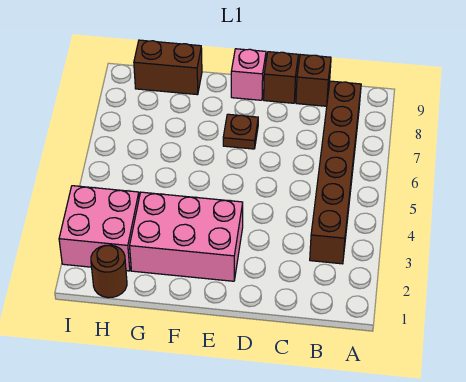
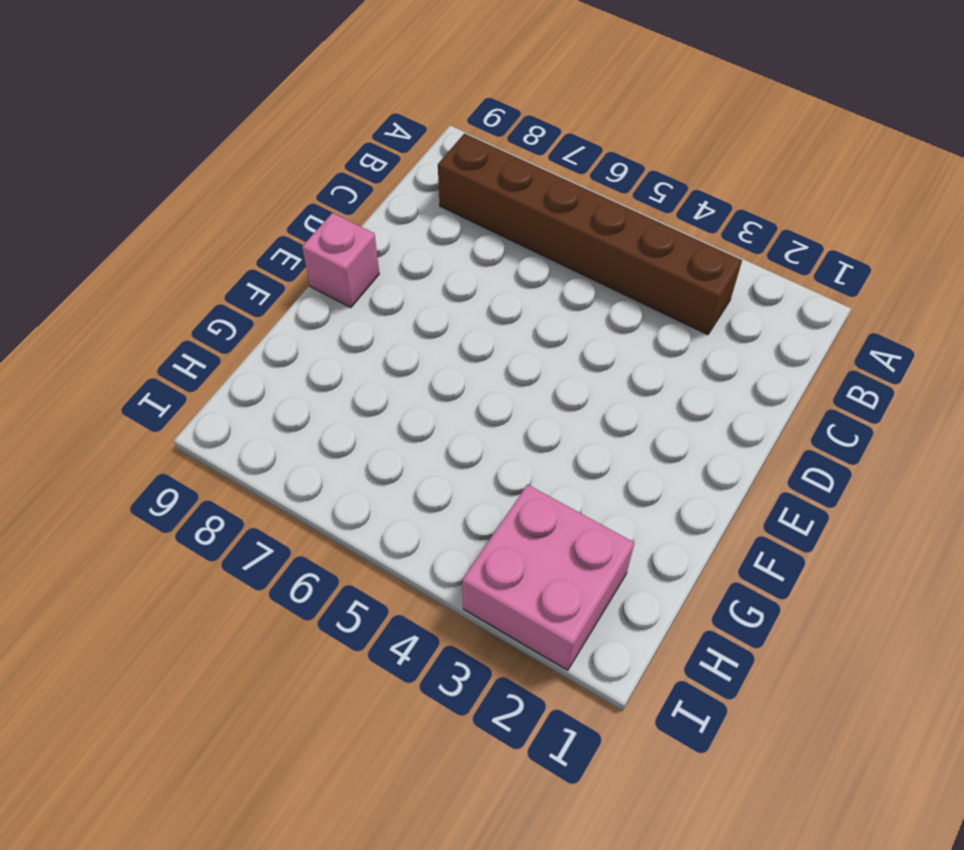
none -> brown brick C9 level 1
none -> brown brick D9 level 1

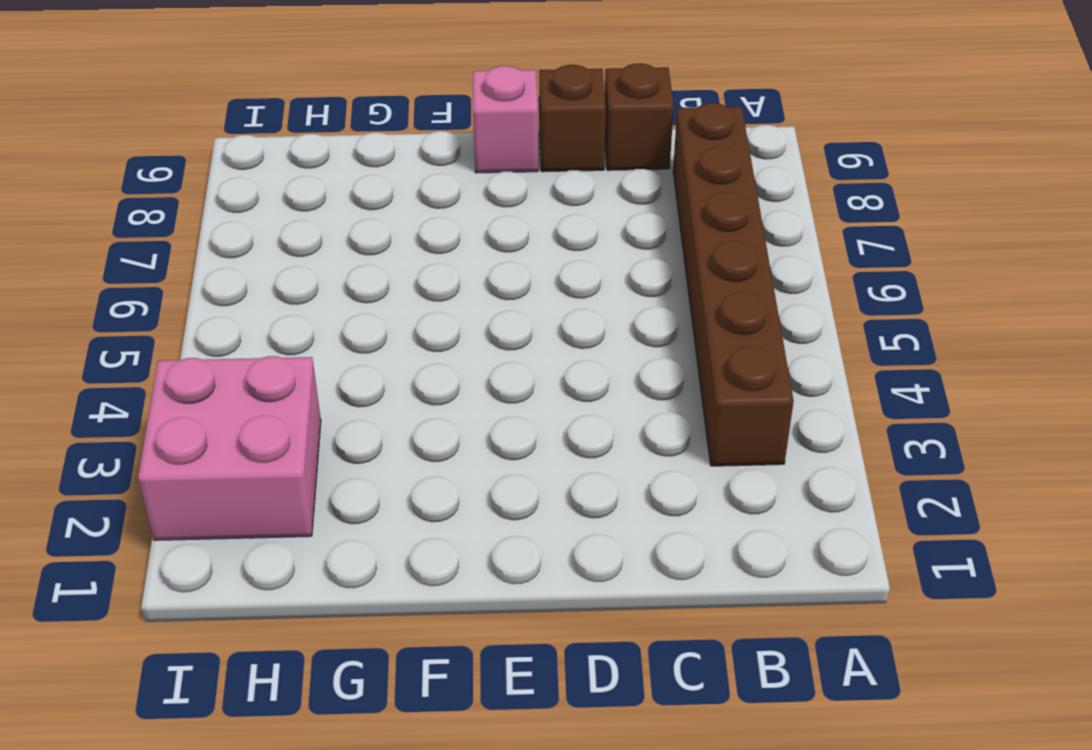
none -> pink brick E2:G3 level 1
none -> brown plate E7 level 1

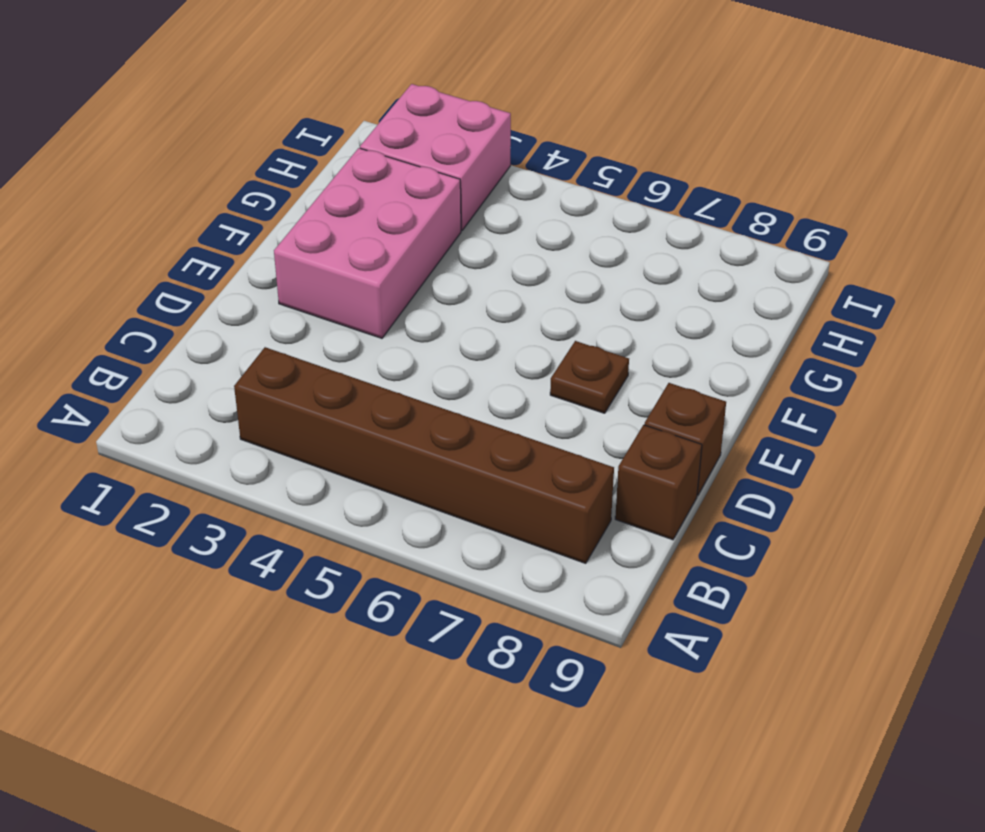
none -> pink brick E9 level 1
none -> brown brick G9:H9 level 1

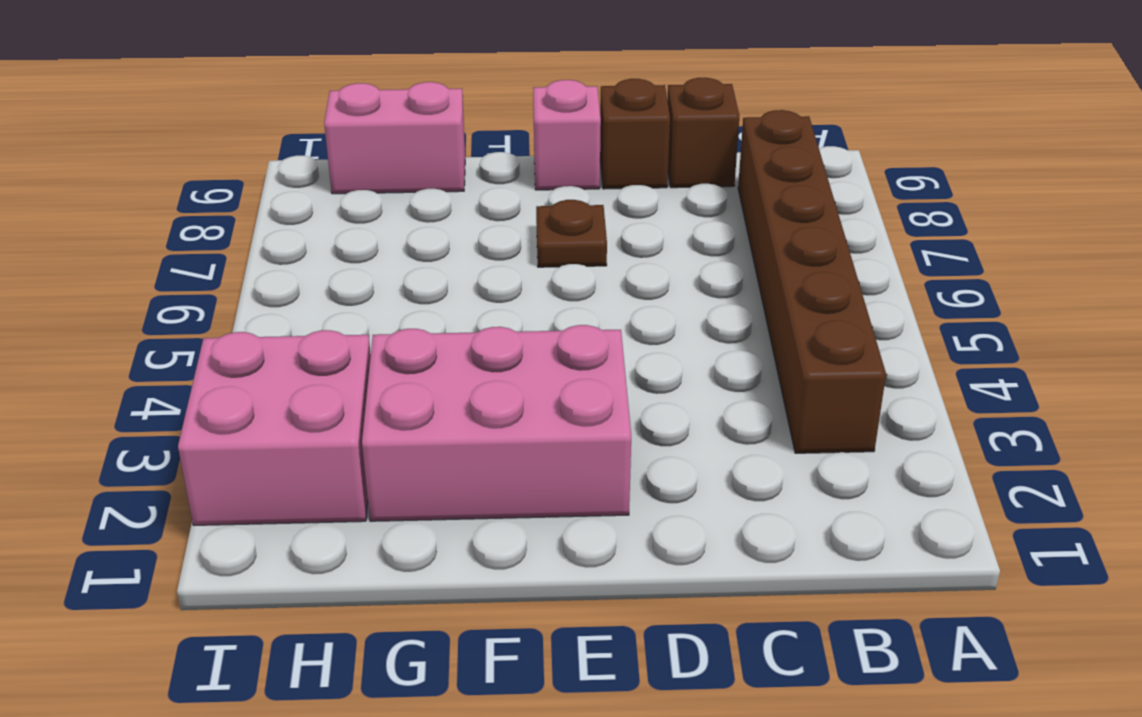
pink brick G9:H9 level 1 -> brown brick G9:H9 level 1
none -> brown round brick H1 level 1

